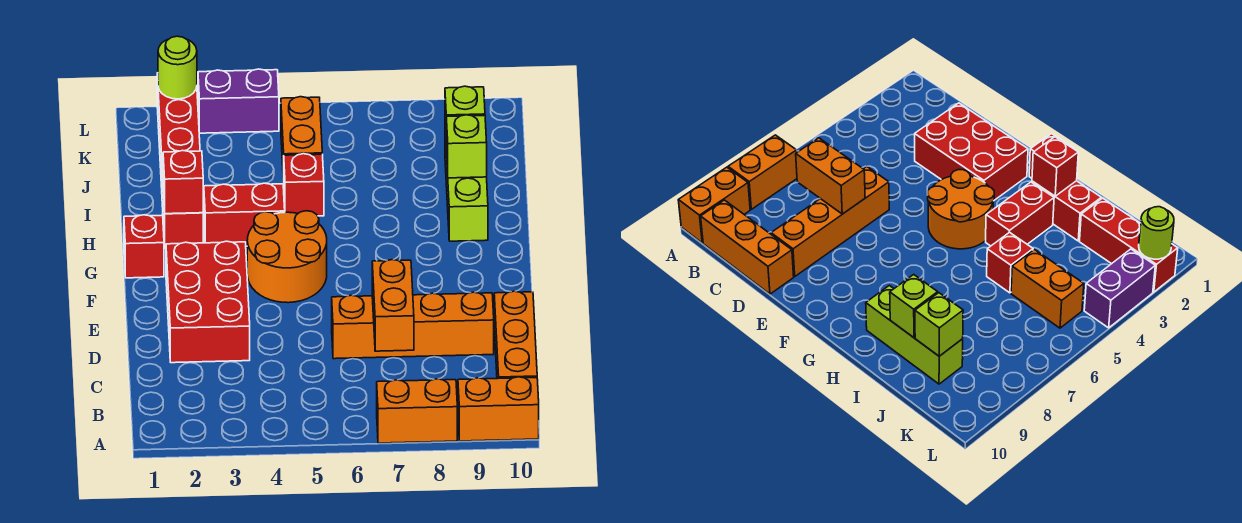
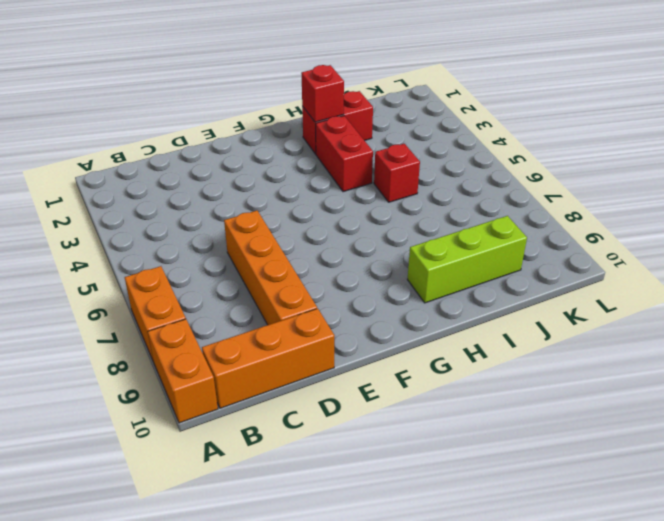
none -> red brick D2:F3 level 1
none -> orange round brick F4:G5 level 1
none -> red brick G1 level 1

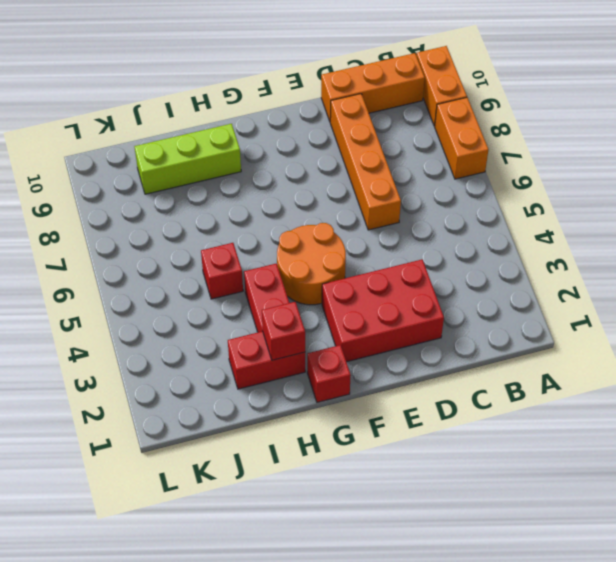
none -> red brick J2:L2 level 1
none -> orange brick J5:K5 level 1
none -> purple brick L3:L4 level 1

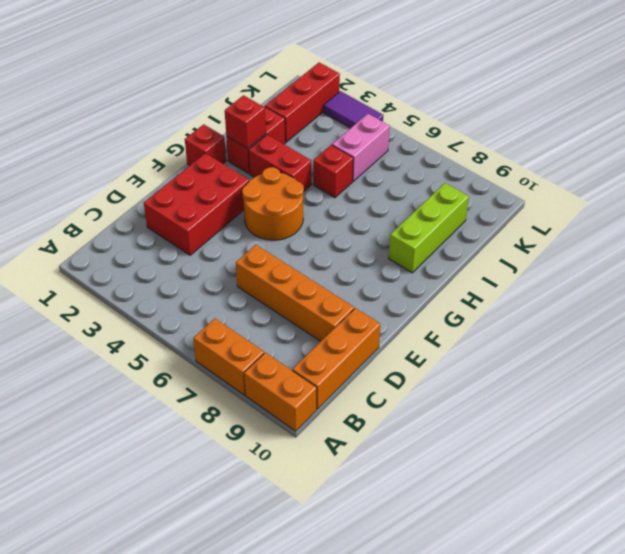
pink brick J5:K5 level 1 -> orange brick J5:K5 level 1
purple tile L3:L4 level 1 -> purple brick L3:L4 level 1
none -> orange brick C7:D7 level 2
none -> lime brick I9 level 2
none -> lime brick J9 level 2

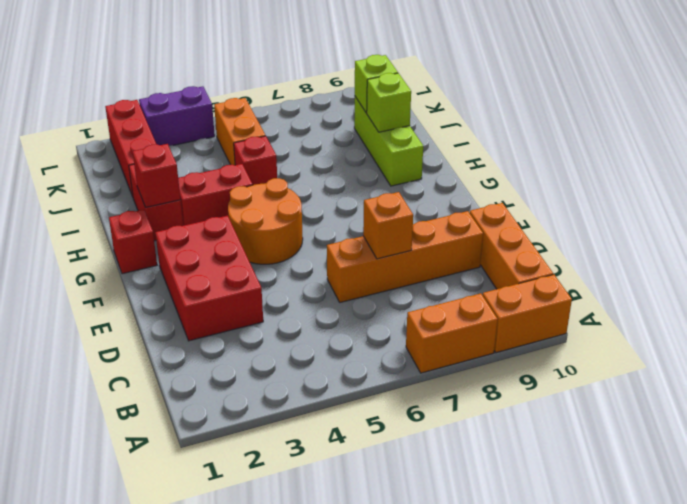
orange brick D7 level 2 -> orange brick C7:D7 level 2
none -> lime round brick L2 level 2

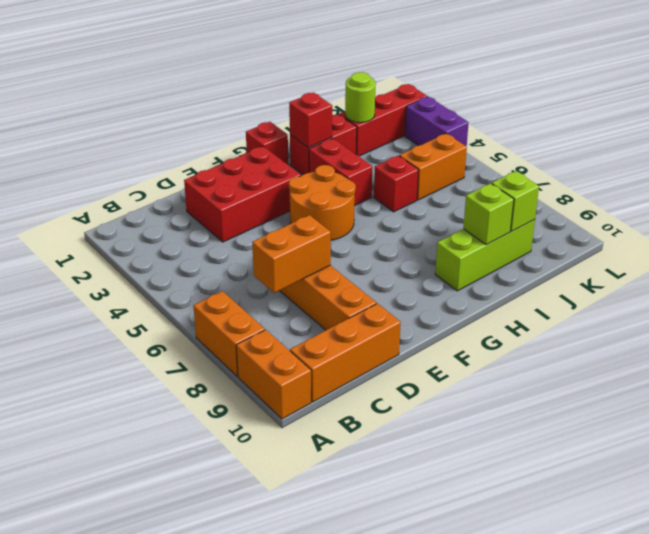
lime round brick J2 level 2 -> lime round brick L2 level 2

